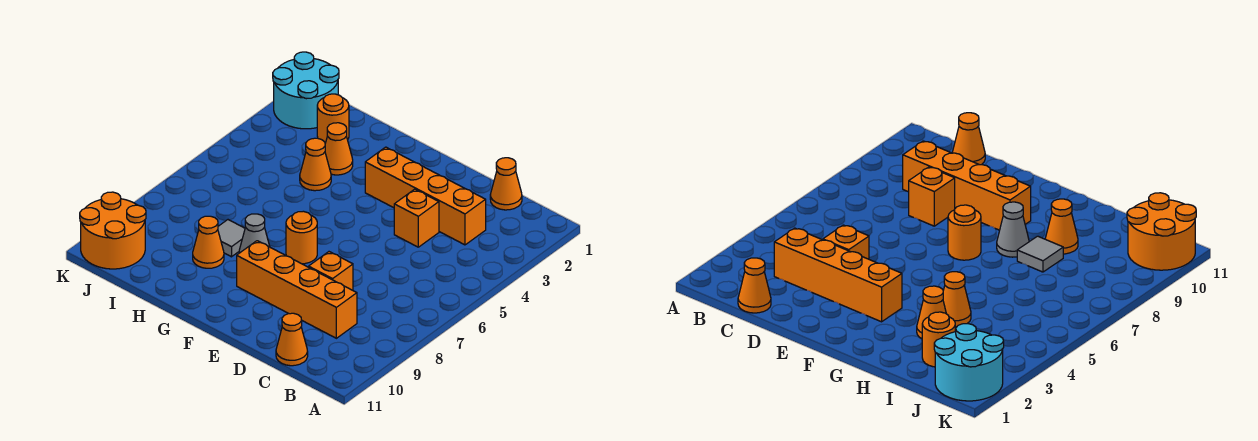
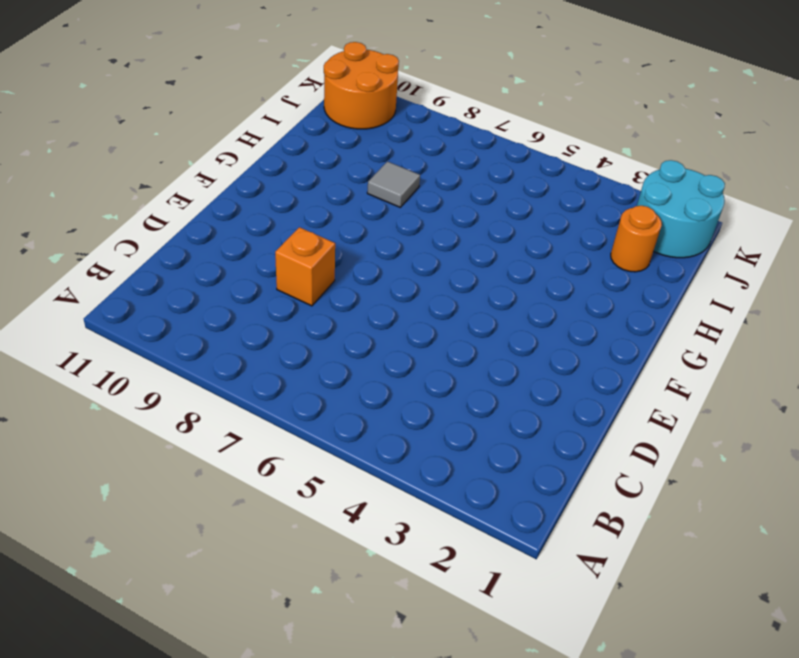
none -> orange cone C1 level 1
none -> orange brick C3:F3 level 1
none -> orange brick C9:F9 level 1

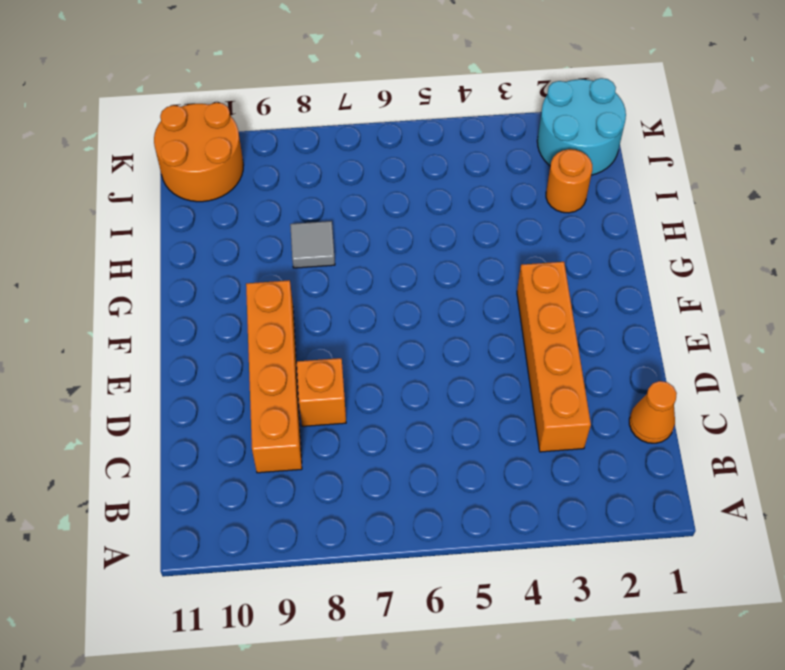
none -> orange cone C11 level 1
none -> orange brick D4 level 1
none -> orange round brick F7 level 1

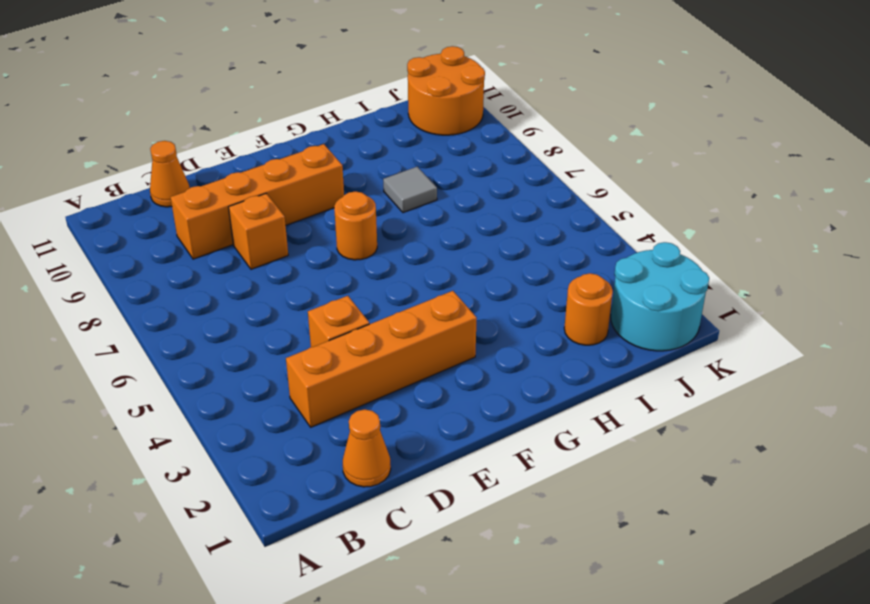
none -> grey cone G8 level 1
none -> orange cone H3 level 1
none -> orange cone H4 level 1

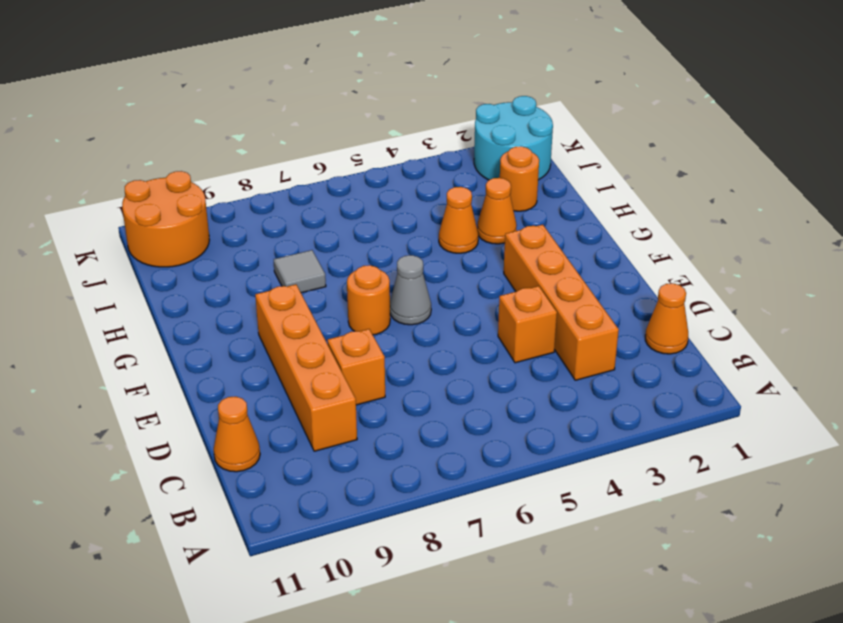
grey cone F6 level 1 -> grey cone G8 level 1
none -> orange cone H9 level 1

